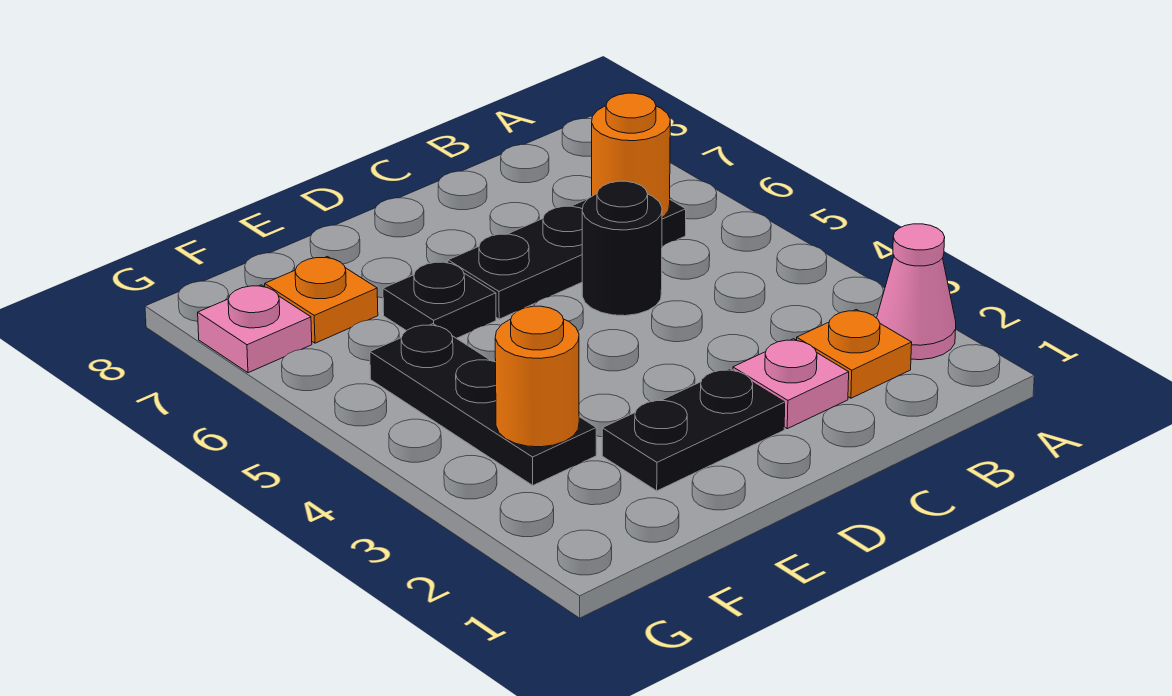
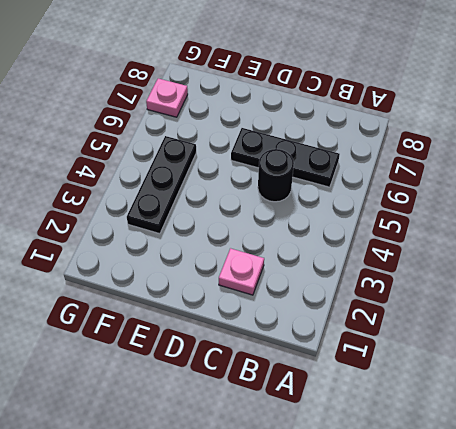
none -> pink cone A2 level 1
none -> orange plate B2 level 1
none -> black plate D2:E2 level 1

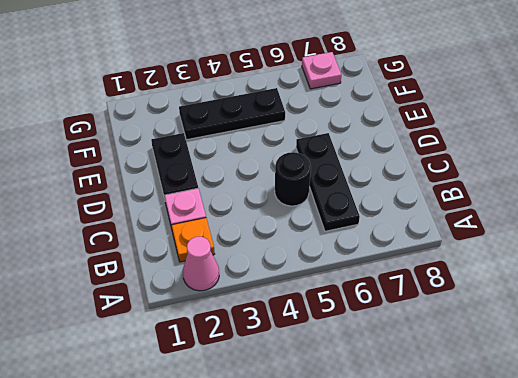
none -> black plate E6 level 1
none -> orange plate F7 level 1
none -> orange round brick B6 level 2

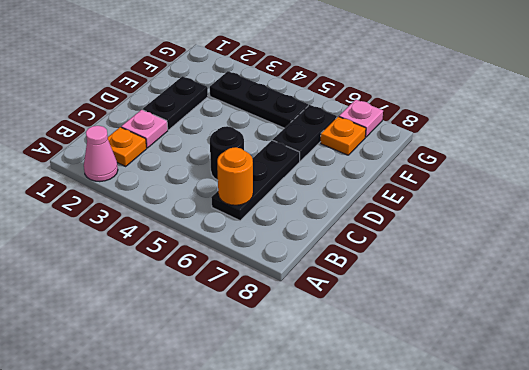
black plate E6:F6 level 1 -> black plate E6 level 1
none -> orange round brick F3 level 2

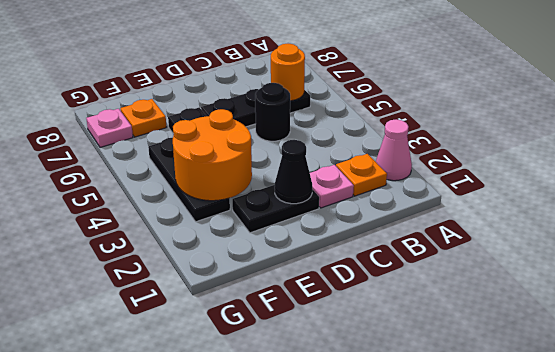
black cone D2 level 2 -> none
orange round brick E3:F4 level 2 -> orange round brick F3 level 2

